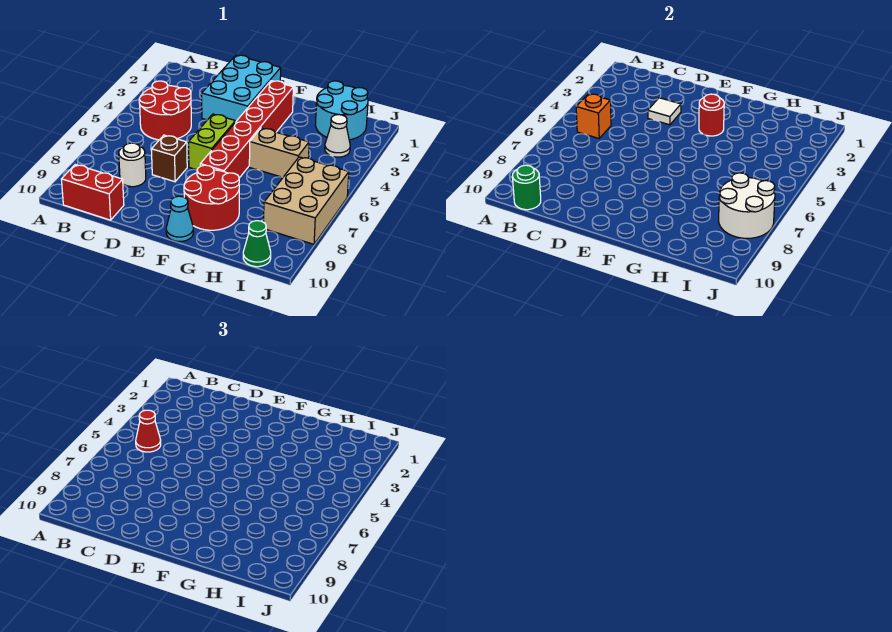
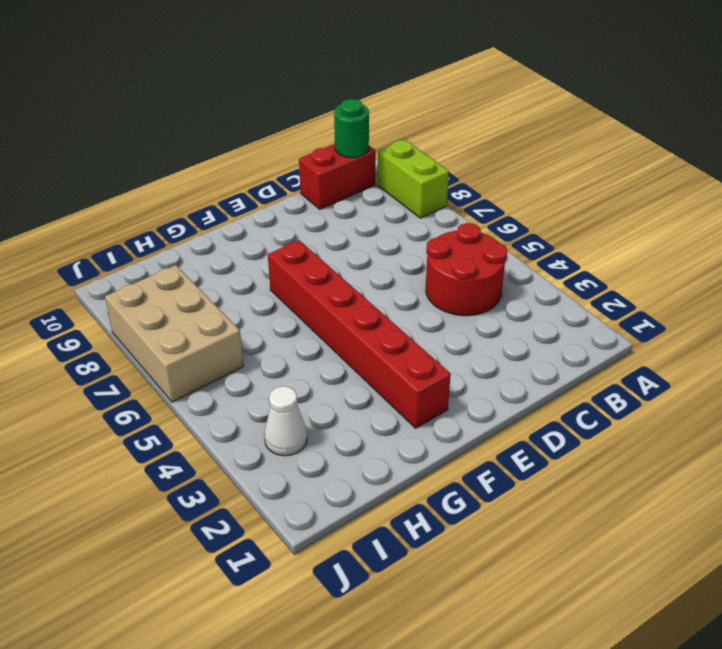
lime brick A8:A9 level 1 -> lime brick E5:E6 level 1
none -> white round brick C8 level 1
none -> cyan brick D1:E3 level 1
none -> brown brick D7 level 1

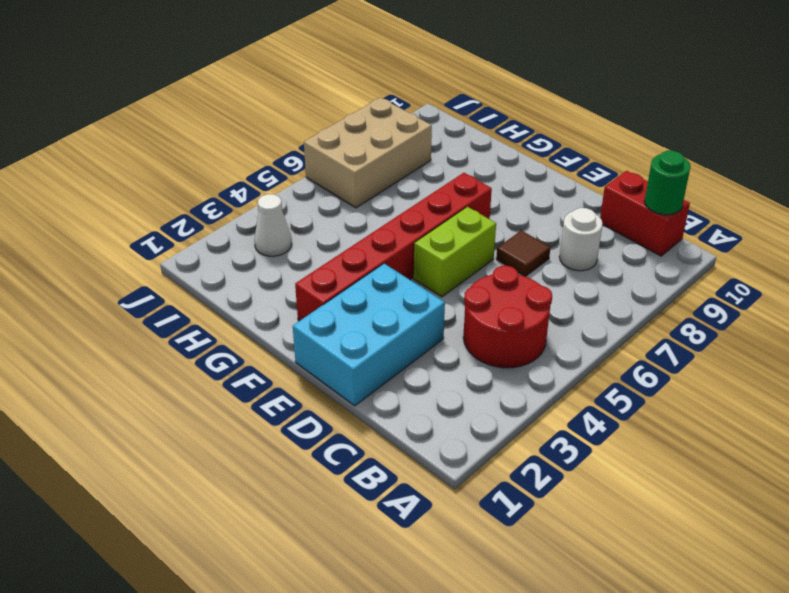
brown tile D7 level 1 -> brown brick D7 level 1
none -> red round brick F8:G9 level 1
none -> cyan cone F10 level 1
none -> tan brick G5:H5 level 1

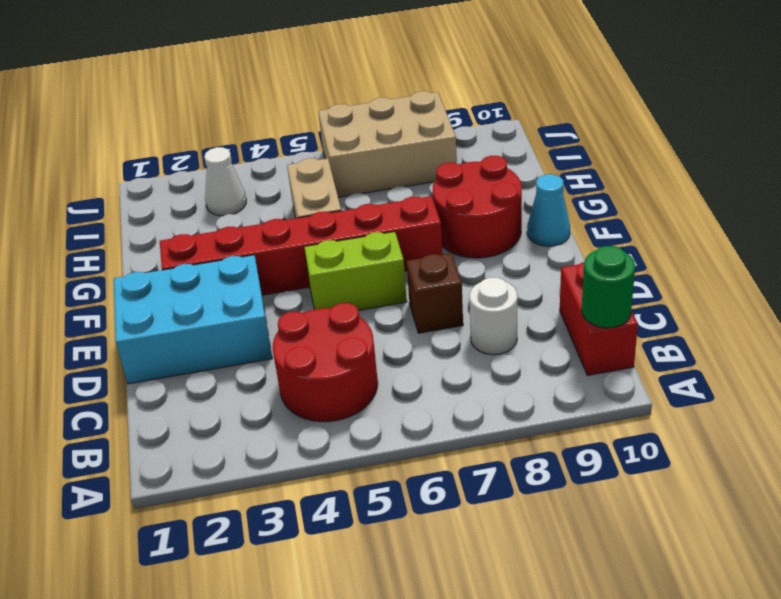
none -> cyan round brick H1:I2 level 1
none -> green cone I10 level 1
none -> orange brick B5 level 2

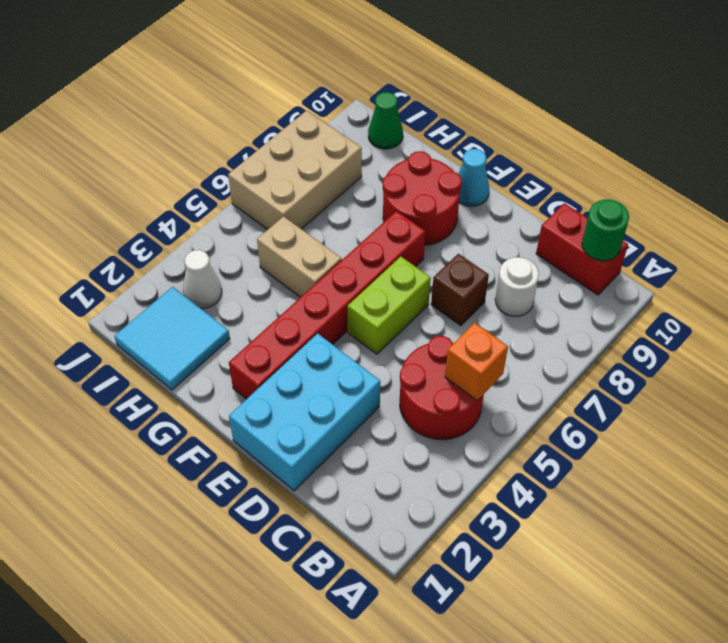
cyan tile H1:I2 level 1 -> cyan round brick H1:I2 level 1
none -> white tile D3 level 2
none -> red round brick F3 level 2
none -> white round brick I7:J8 level 2

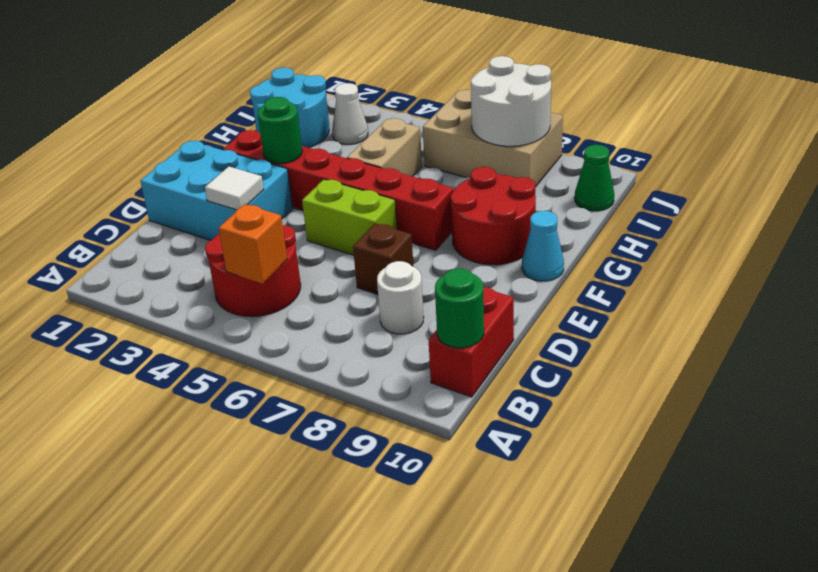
green round brick F3 level 2 -> red round brick F3 level 2
none -> red cone B5 level 3

